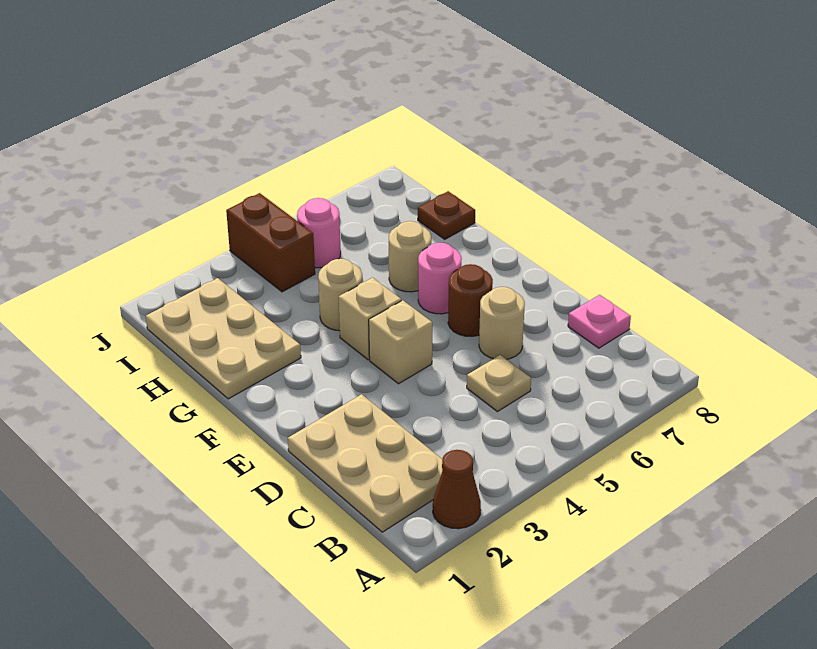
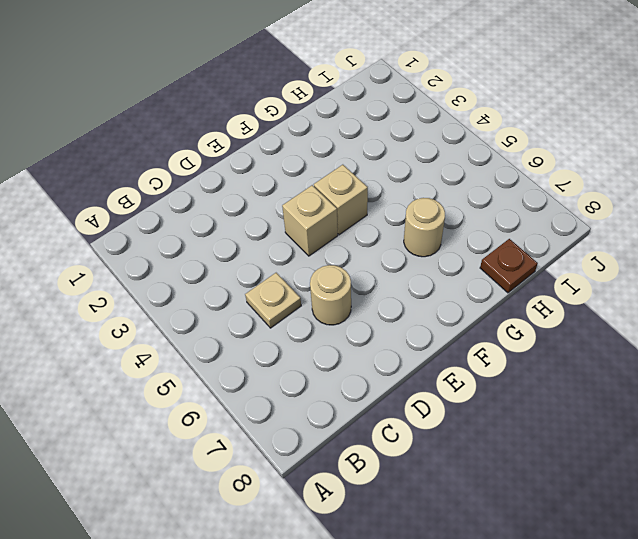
none -> brown cone A2 level 1
none -> tan plate B1:D2 level 1
none -> pink plate C8 level 1

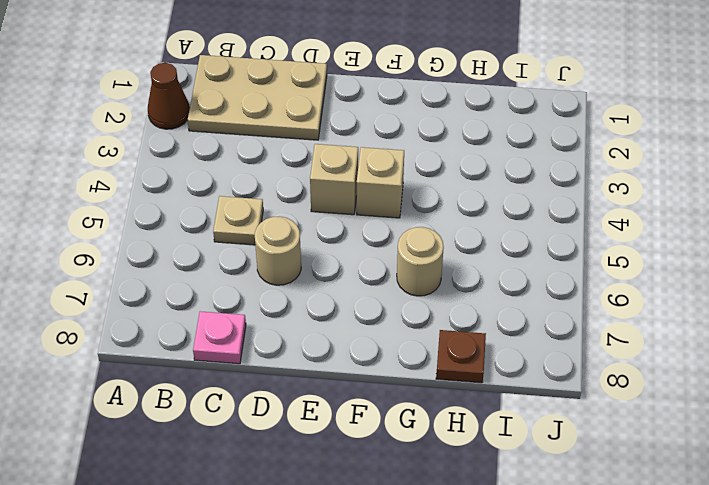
none -> brown round brick E6 level 1
none -> pink round brick F6 level 1
none -> tan plate G1:I2 level 1

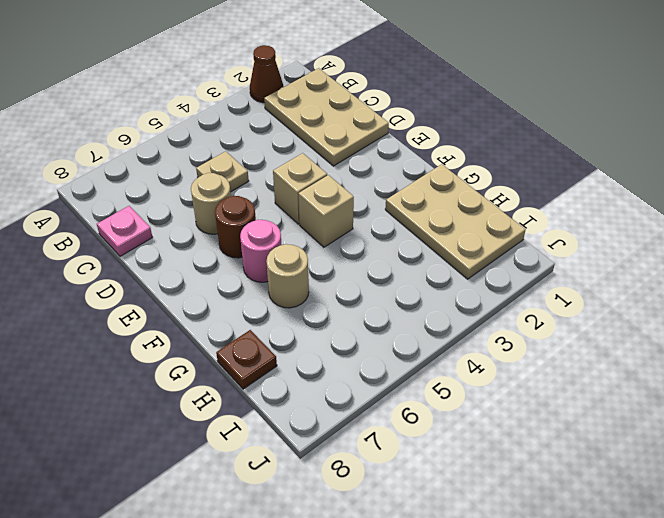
none -> tan round brick G4 level 1
none -> brown brick I4:J4 level 1
none -> pink round brick I5 level 1

